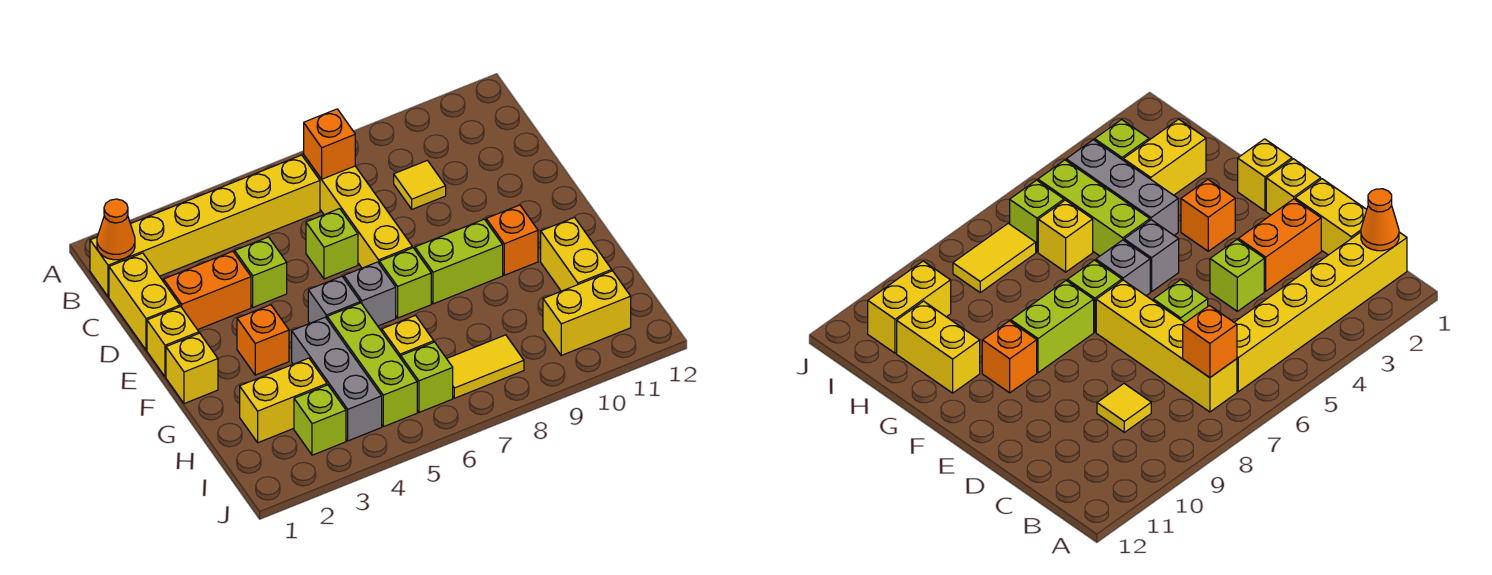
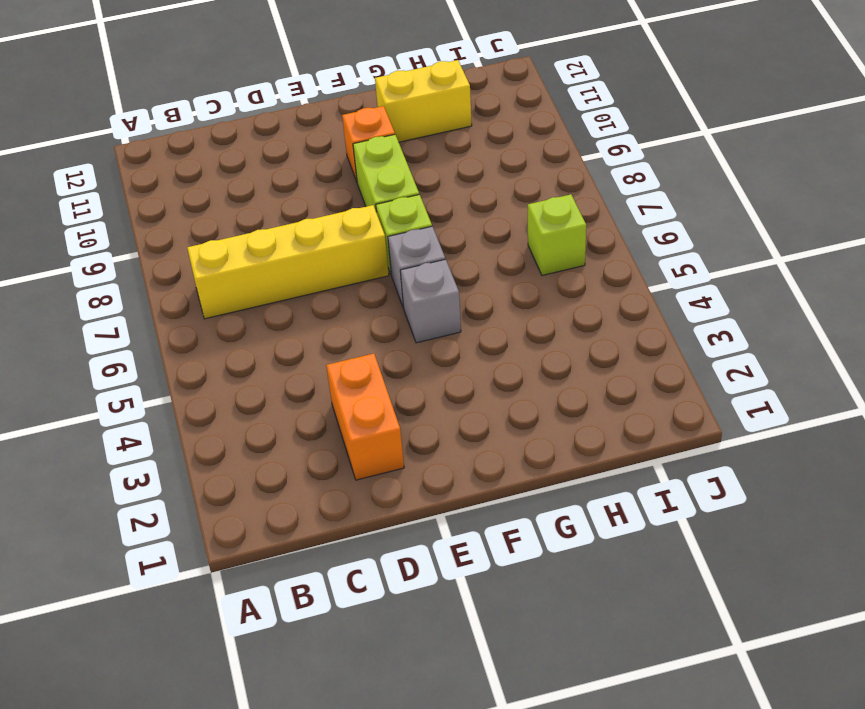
none -> yellow brick B1:B6 level 1
none -> yellow brick C1:D1 level 1
none -> yellow tile C9 level 1

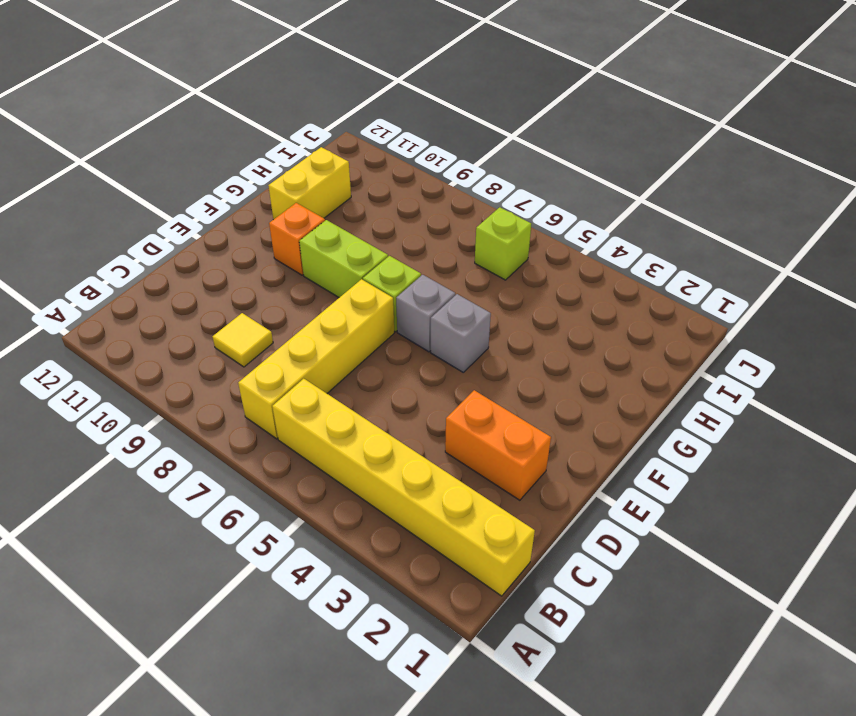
none -> yellow brick C1:D1 level 1
none -> lime brick D4 level 1
none -> lime brick D6 level 1

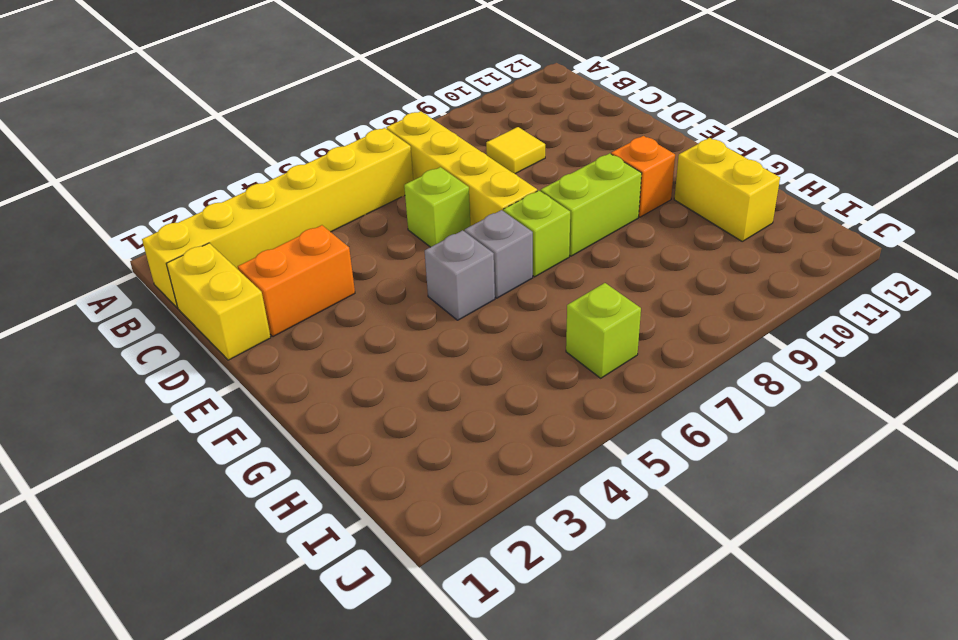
none -> lime brick D4 level 1
none -> yellow brick E1 level 1
none -> yellow brick F1 level 1

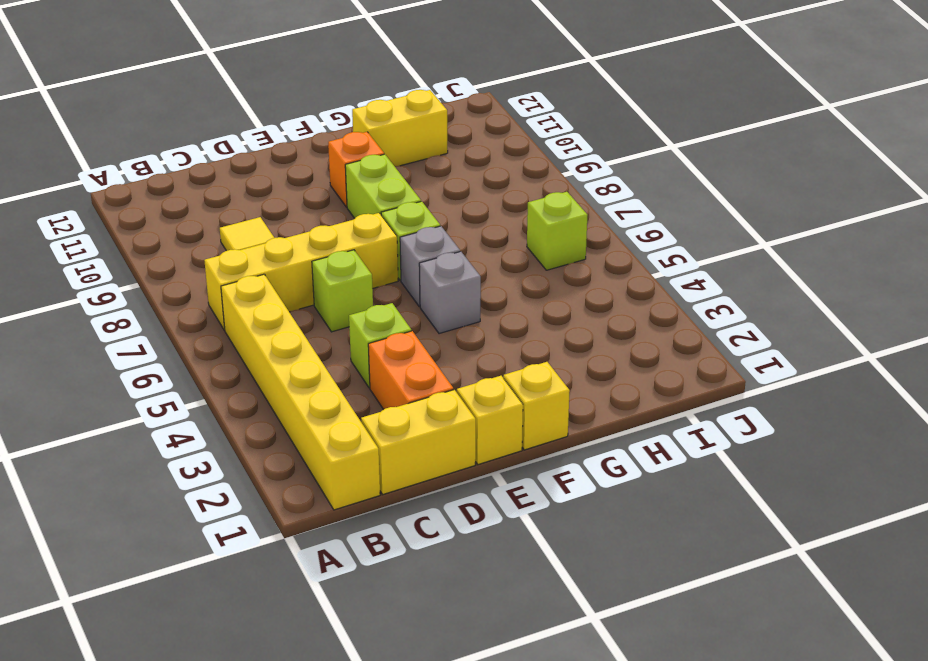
none -> orange brick F3 level 1
none -> grey brick G4:I4 level 1
none -> lime brick G5:I5 level 1

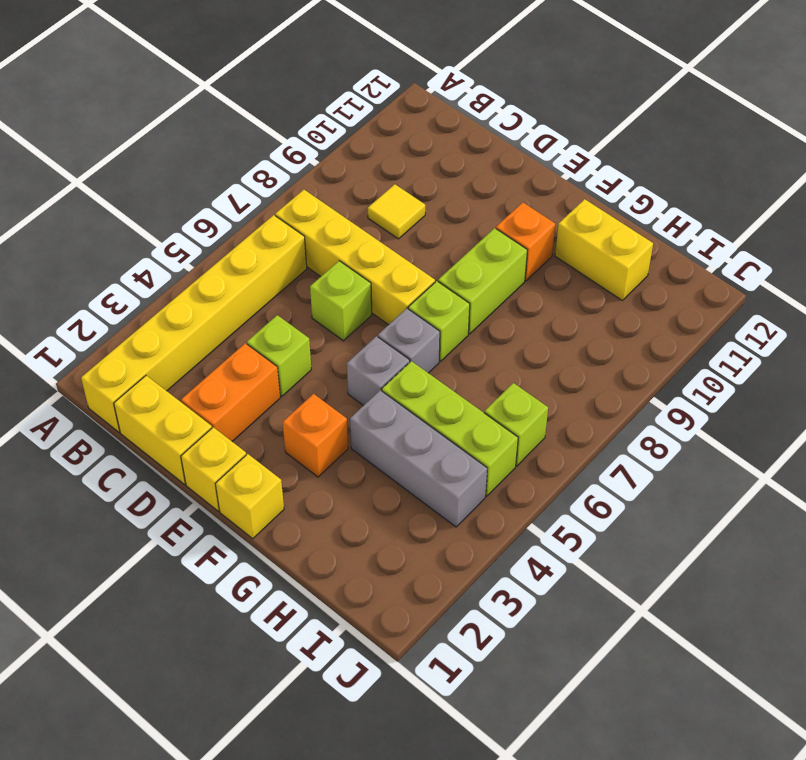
none -> yellow brick H2:H3 level 1
none -> yellow brick H6 level 1
none -> lime brick I3 level 1

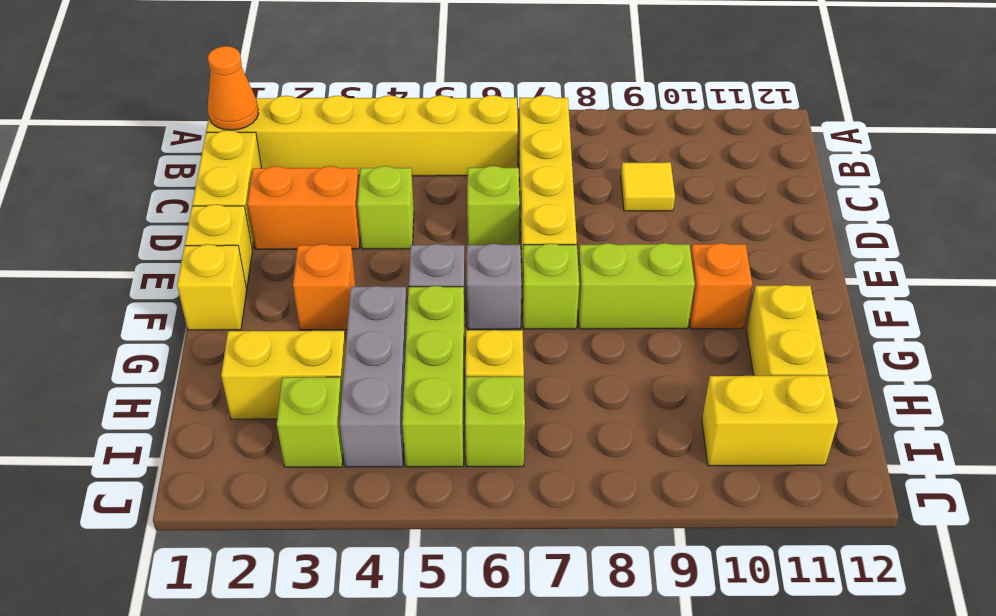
none -> yellow tile I7:I8 level 1
none -> orange brick B7 level 2

